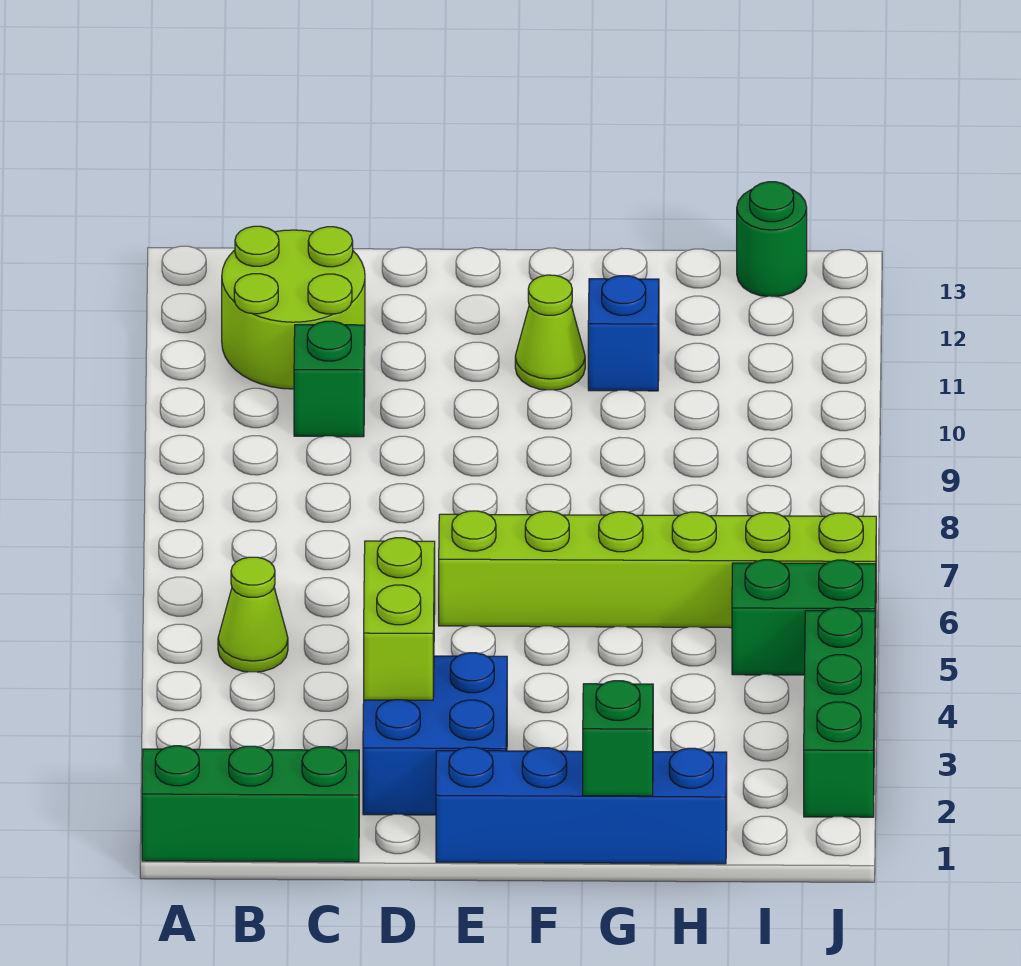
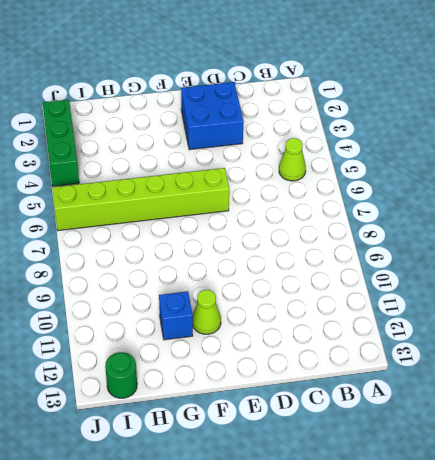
none -> green brick A1:C1 level 1
none -> lime round brick B11:C12 level 1
none -> green brick C10 level 1

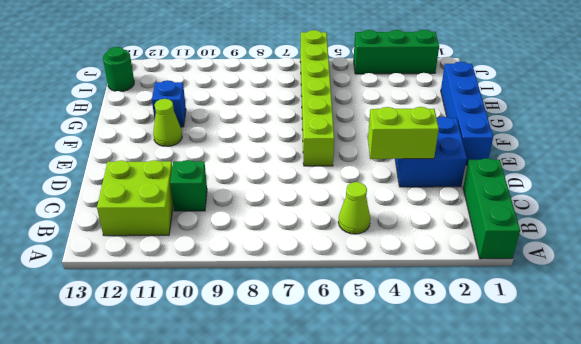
lime brick B11:C12 level 1 -> lime round brick B11:C12 level 1
none -> green brick I5:J5 level 1
none -> green brick G1 level 2

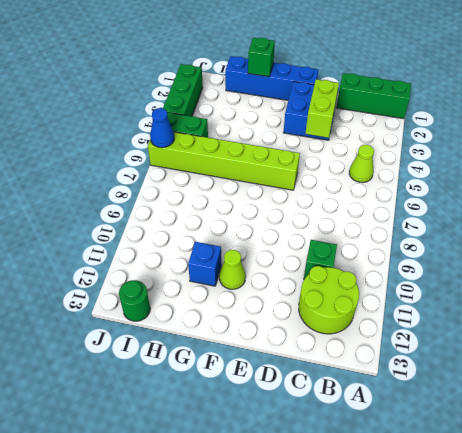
blue cone J6 level 2 -> none

